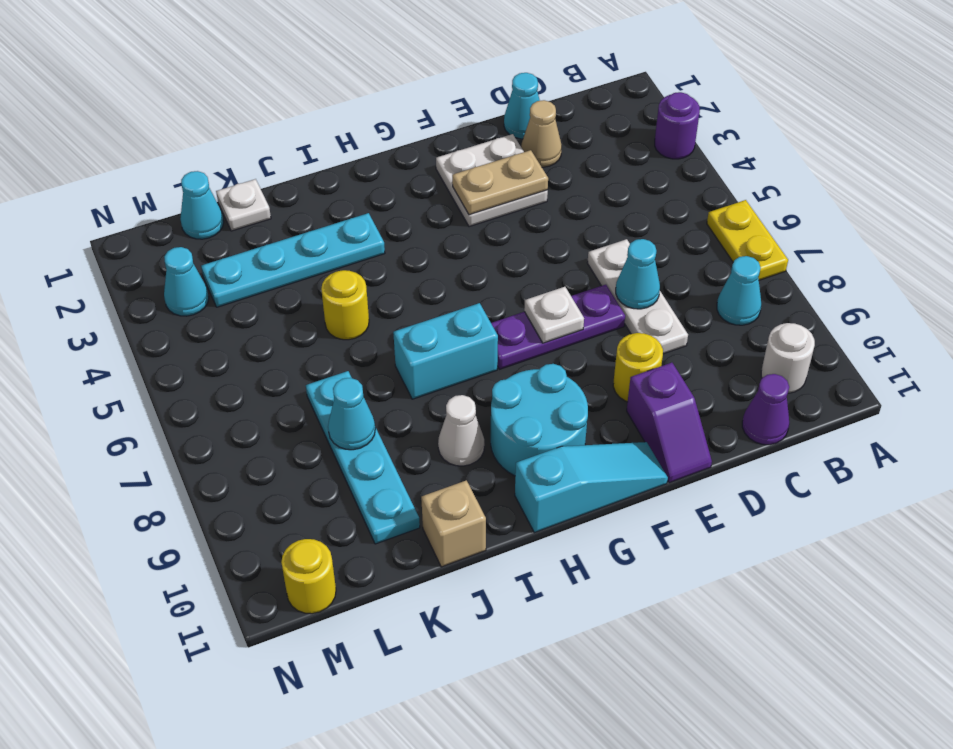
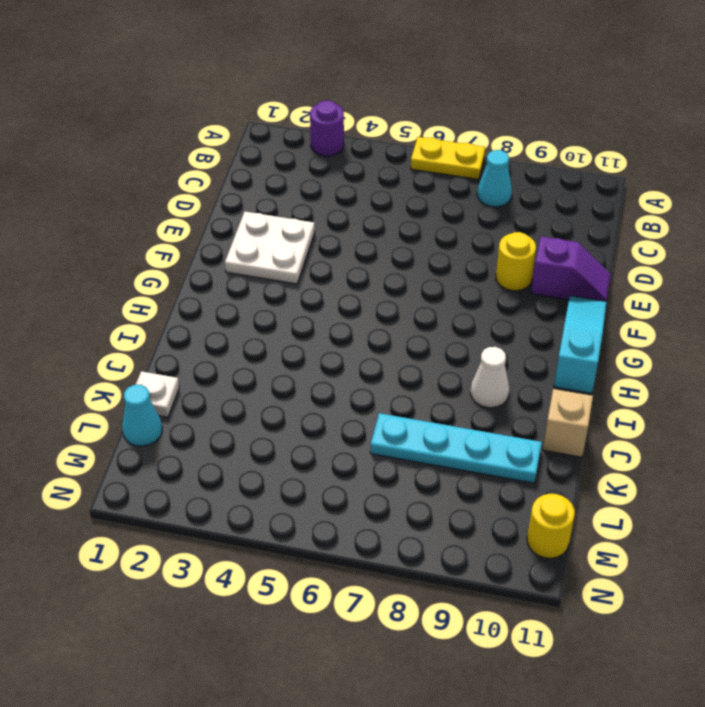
none -> white round brick B10 level 1
none -> purple cone C11 level 1
none -> cyan cone D1 level 1

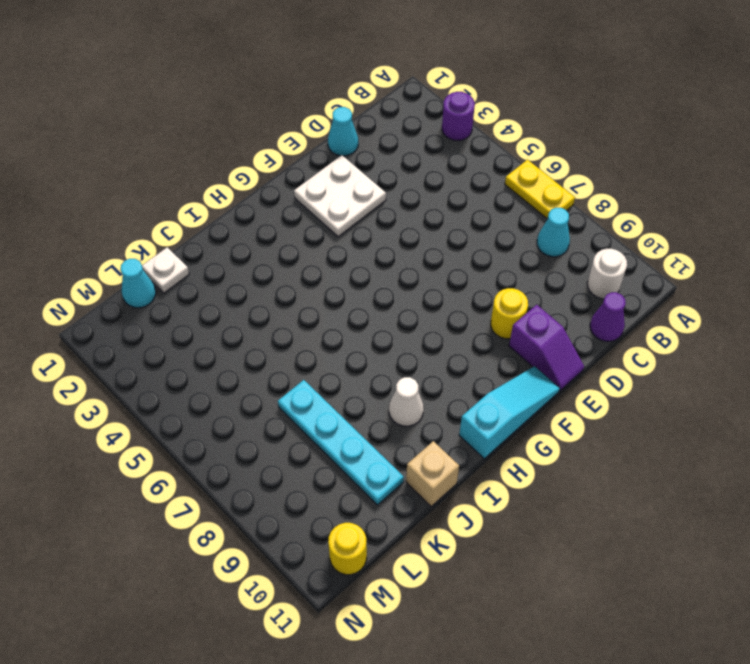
none -> tan cone D2 level 1
none -> white plate D6:D8 level 1
none -> purple plate E7:G7 level 1

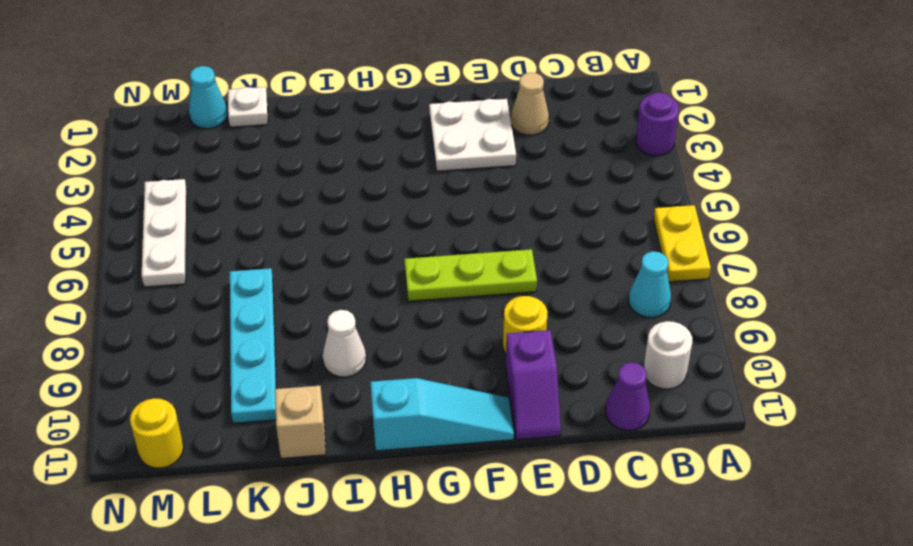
lime plate E7:G7 level 1 -> purple plate E7:G7 level 1
white plate M4:M6 level 1 -> white plate D6:D8 level 1
none -> cyan cone D1 level 1
none -> cyan round brick G9:H10 level 1
none -> cyan brick H7:I7 level 1

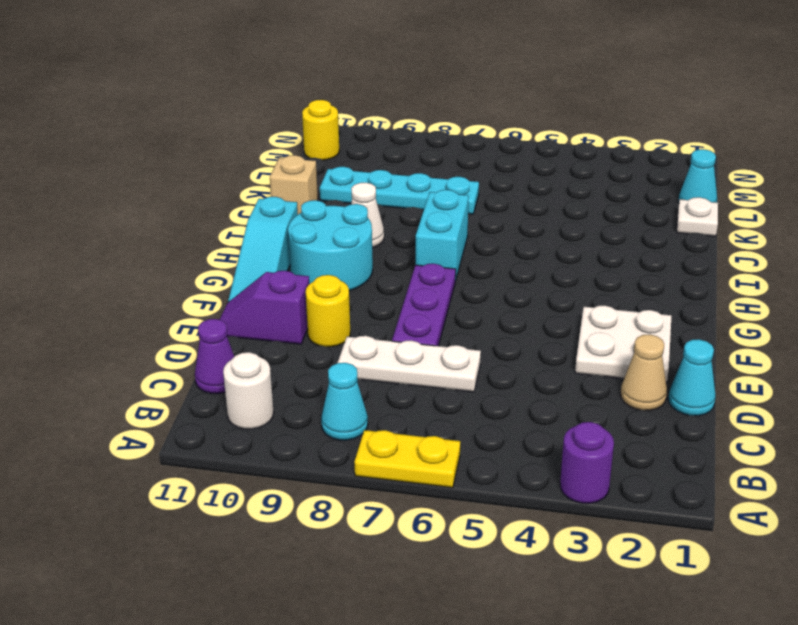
none -> cyan plate I3:L3 level 1
none -> yellow round brick J5 level 1
none -> cyan cone M3 level 1

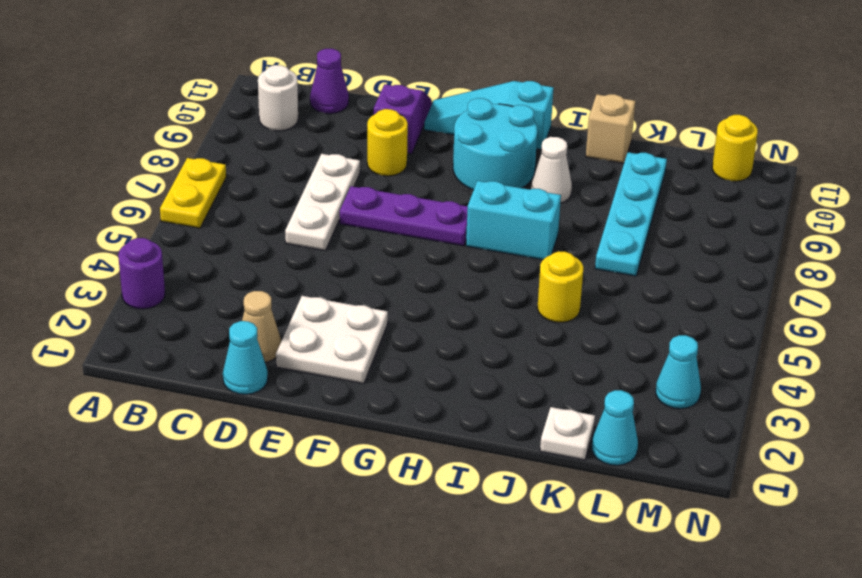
none -> cyan cone B8 level 1
none -> cyan plate I3:L3 level 1
none -> cyan cone D7 level 2

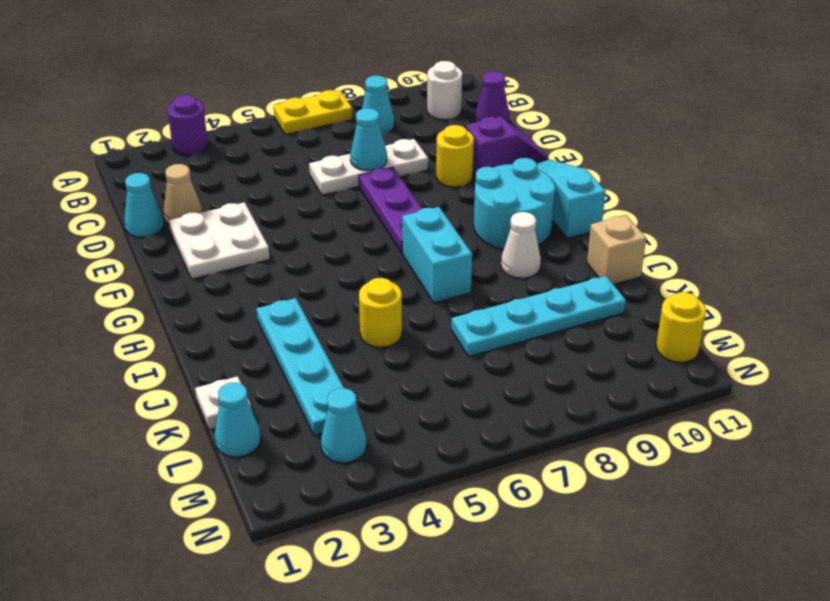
none -> tan plate E3:F3 level 2
none -> white plate F7 level 2
none -> cyan cone K8 level 2

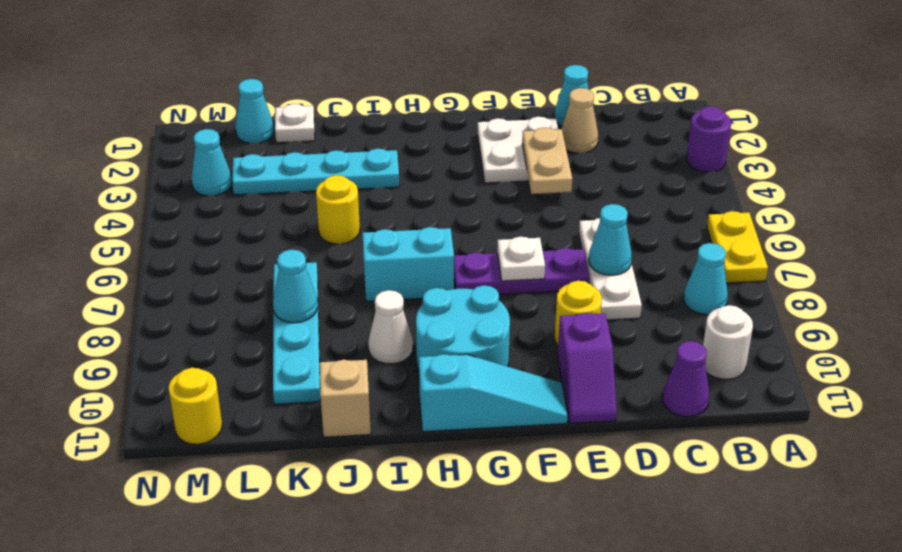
tan plate E3:E4 level 2 -> tan plate E3:F3 level 2

